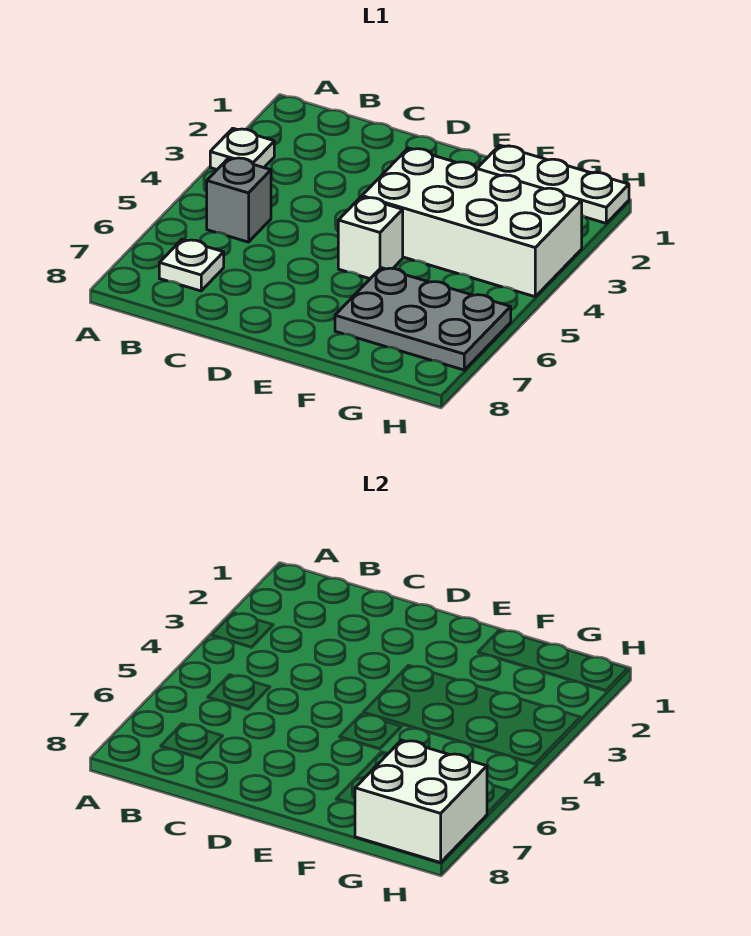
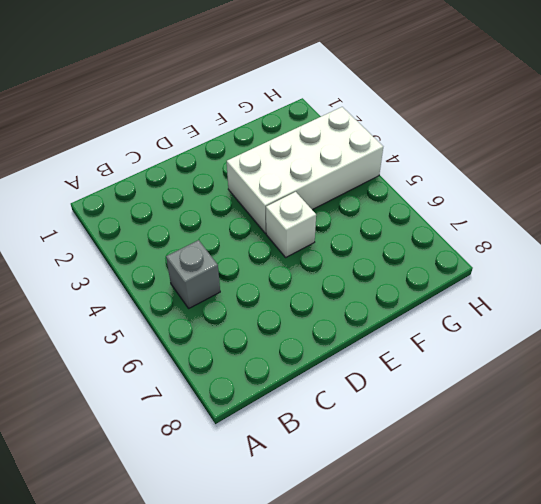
none -> white plate A3 level 1
none -> white plate B7 level 1

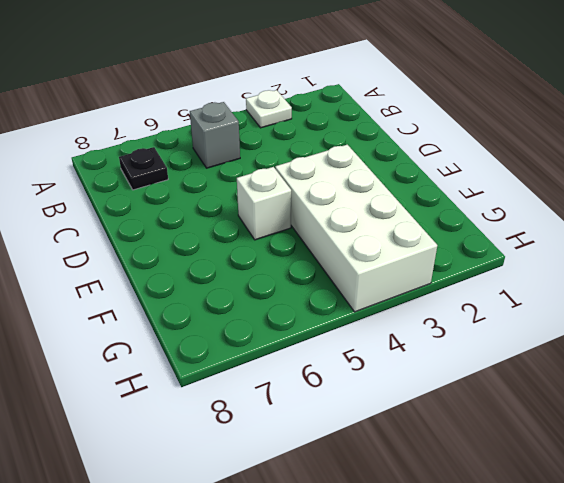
black plate B7 level 1 -> white plate B7 level 1
none -> white plate F1:H1 level 1
none -> grey plate F6:H7 level 1

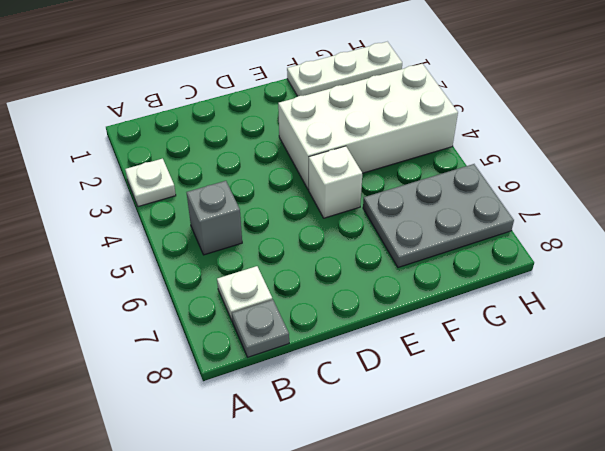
grey plate B8 level 1 -> none
none -> white brick G7:H8 level 2

